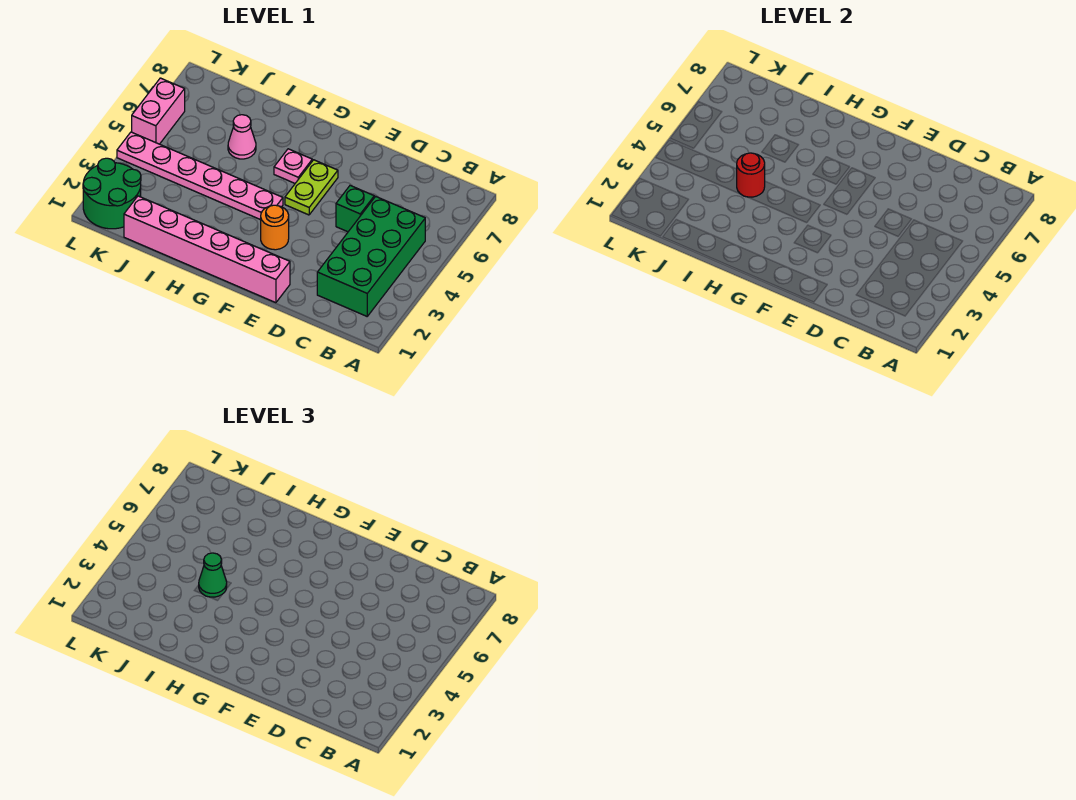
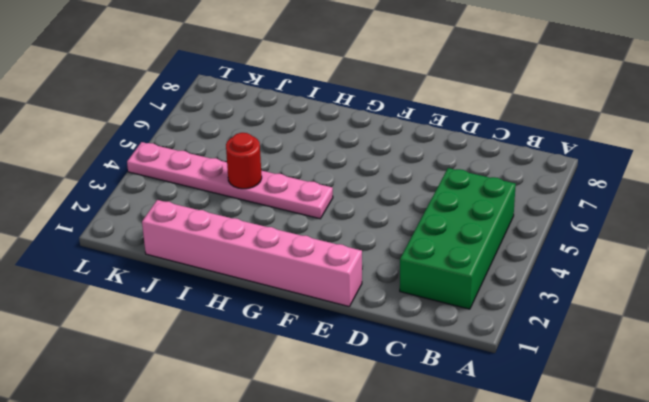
none -> green brick D5 level 1
none -> orange round brick F3 level 1
none -> lime plate F5:F6 level 1

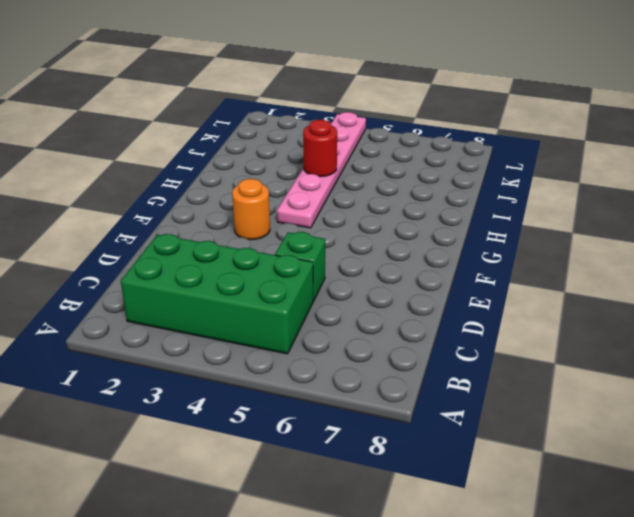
none -> pink brick E1:J1 level 1
none -> lime plate F5:F6 level 1
none -> pink plate G6 level 1

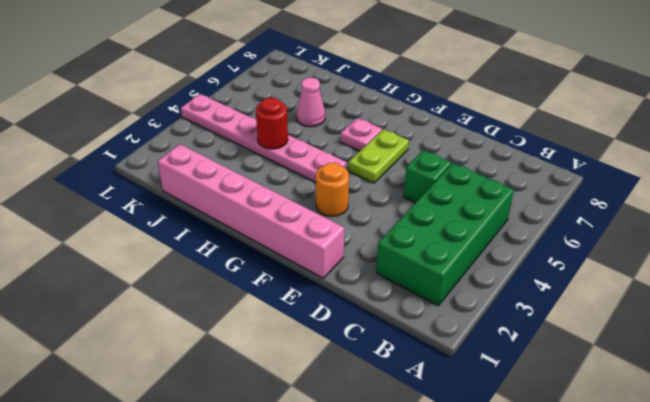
none -> green round brick K1:L2 level 1
none -> pink brick L5:L6 level 1
none -> green cone I4 level 3

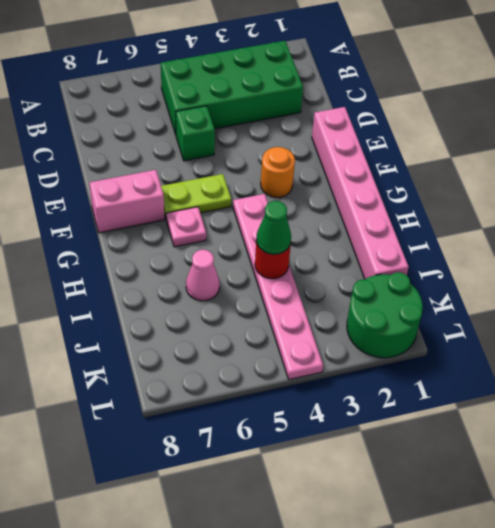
pink brick F7:F8 level 1 -> pink brick L5:L6 level 1

